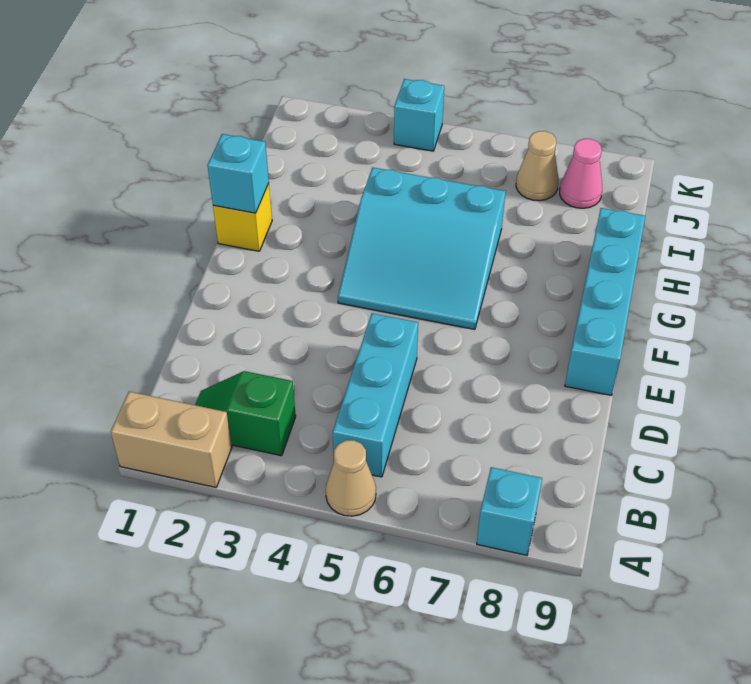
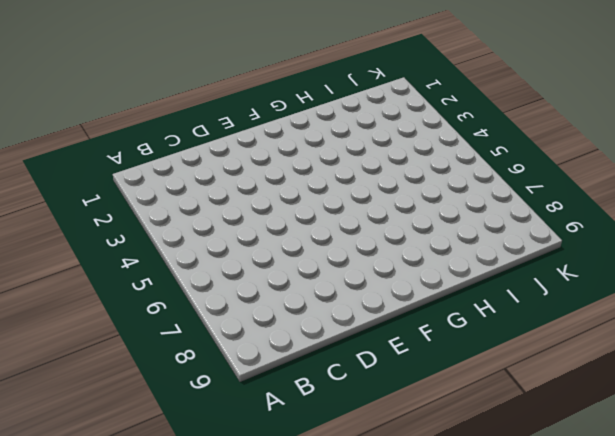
none -> tan brick A1:A2 level 1
none -> tan cone A5 level 1
none -> cyan brick A8 level 1

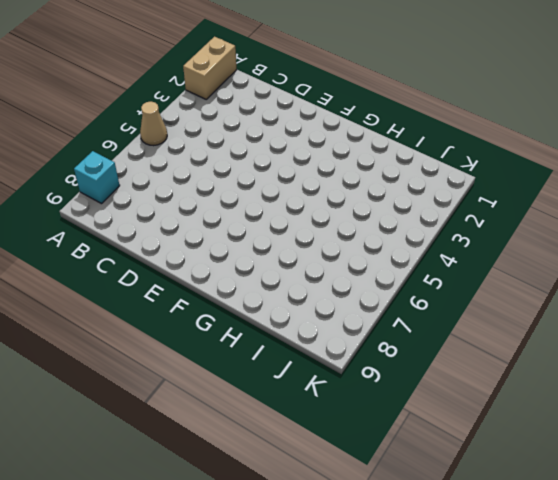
none -> green slope B2:B3 level 1 top 3
none -> cyan brick B5:D5 level 1
none -> cyan brick E9:H9 level 1

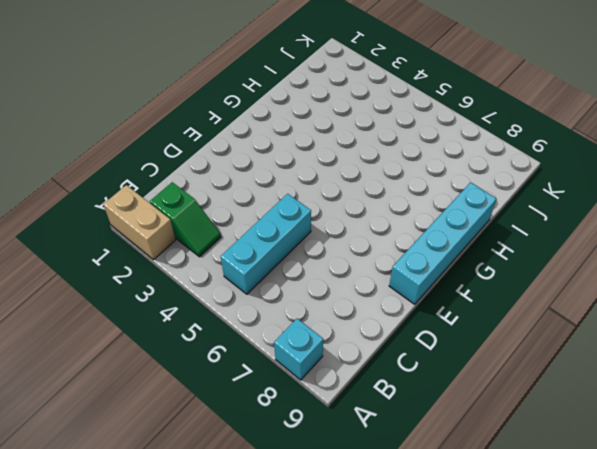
green slope B2:B3 level 1 top 2 -> green slope B2:B3 level 1 top 3
none -> tan cone A5 level 1
none -> cyan slope F4:H6 level 1 top H
none -> yellow brick G1 level 1

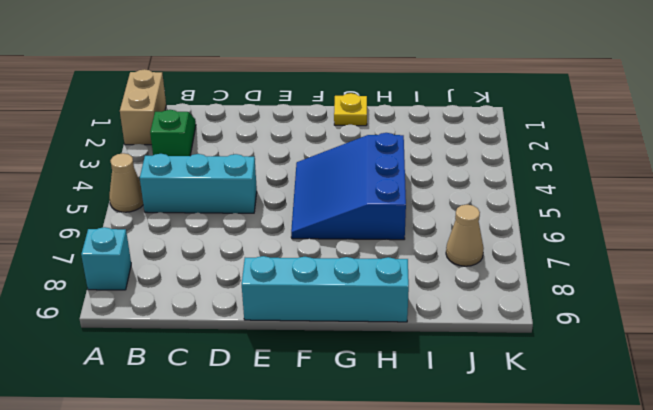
blue slope F4:H6 level 1 top H -> cyan slope F4:H6 level 1 top H
yellow plate G1 level 1 -> yellow brick G1 level 1
none -> pink cone J8 level 1
none -> cyan brick K4 level 1
none -> cyan brick G1 level 2

